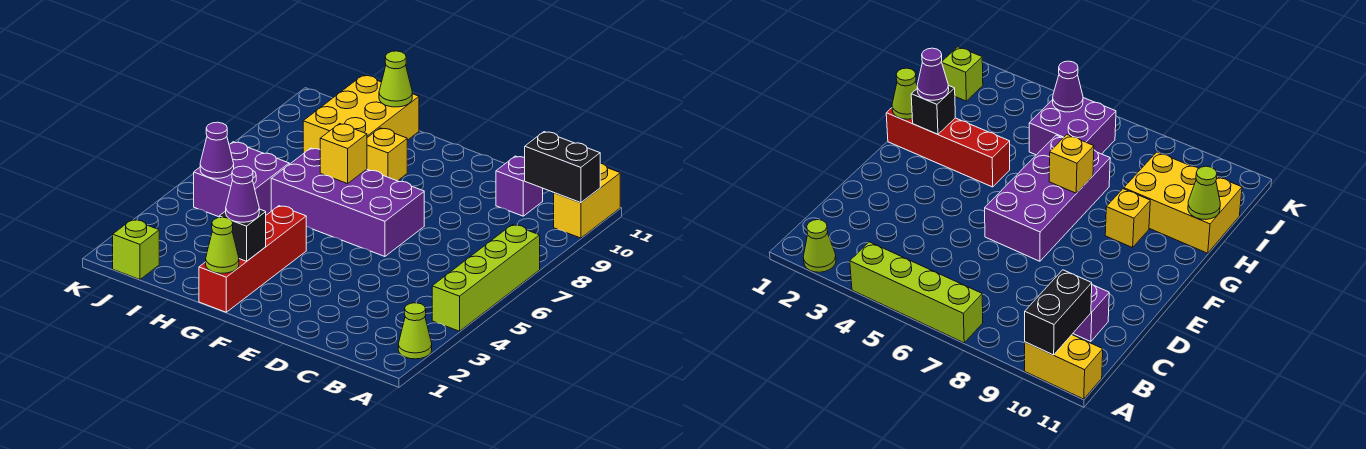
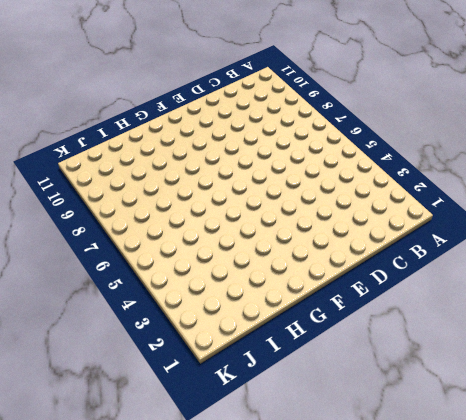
none -> lime cone A2 level 1
none -> lime brick A4:A7 level 1
none -> yellow brick A10:A11 level 1

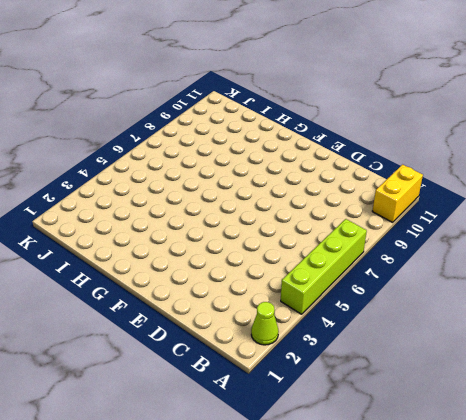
none -> purple brick C10 level 1
none -> purple brick E6:H7 level 1
none -> red brick G1:G4 level 1

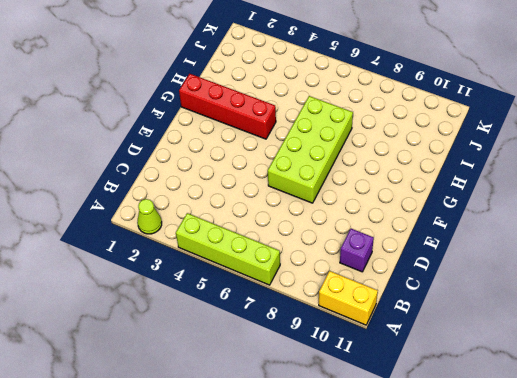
lime brick E6:H7 level 1 -> purple brick E6:H7 level 1
none -> yellow brick G9 level 1
none -> yellow brick H9:I11 level 1
none -> purple brick I5:J6 level 1

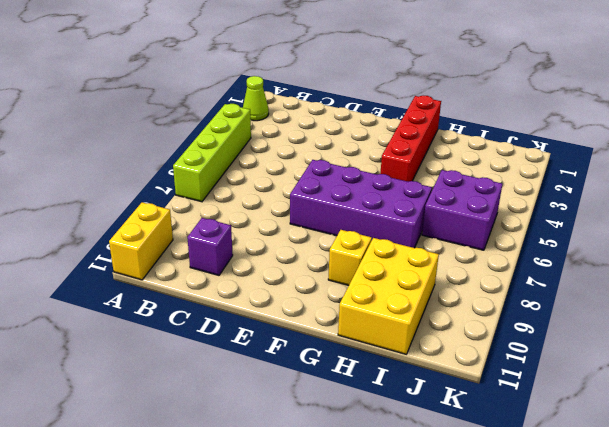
none -> lime brick J1 level 1
none -> black brick A10:B10 level 2
none -> lime cone G1 level 2

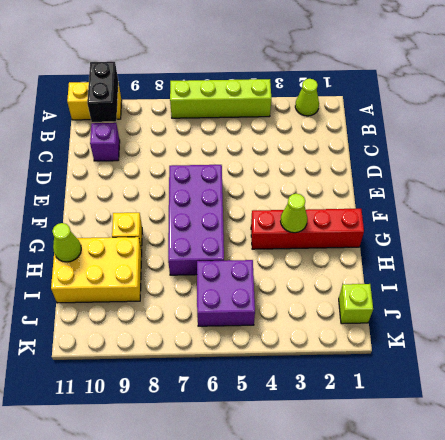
lime cone G3 level 2 -> lime cone G1 level 2
none -> black brick G2 level 2
none -> yellow brick G7 level 2
none -> purple cone J5 level 2

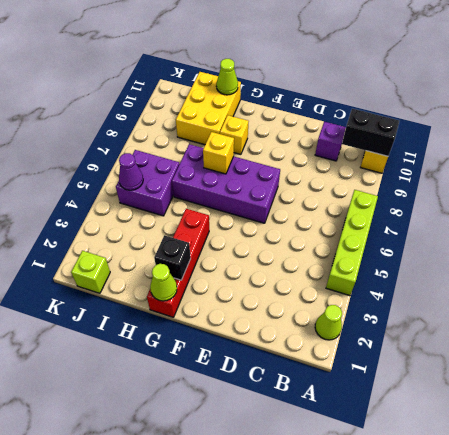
none -> purple cone G2 level 3

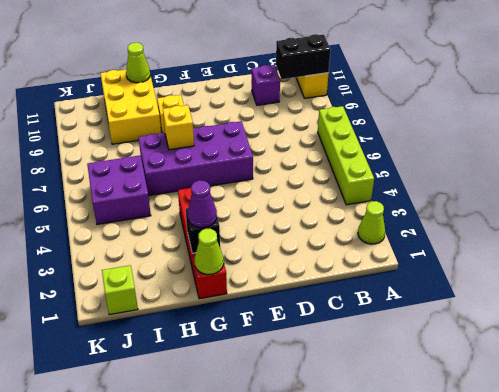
none -> purple cone J5 level 2

